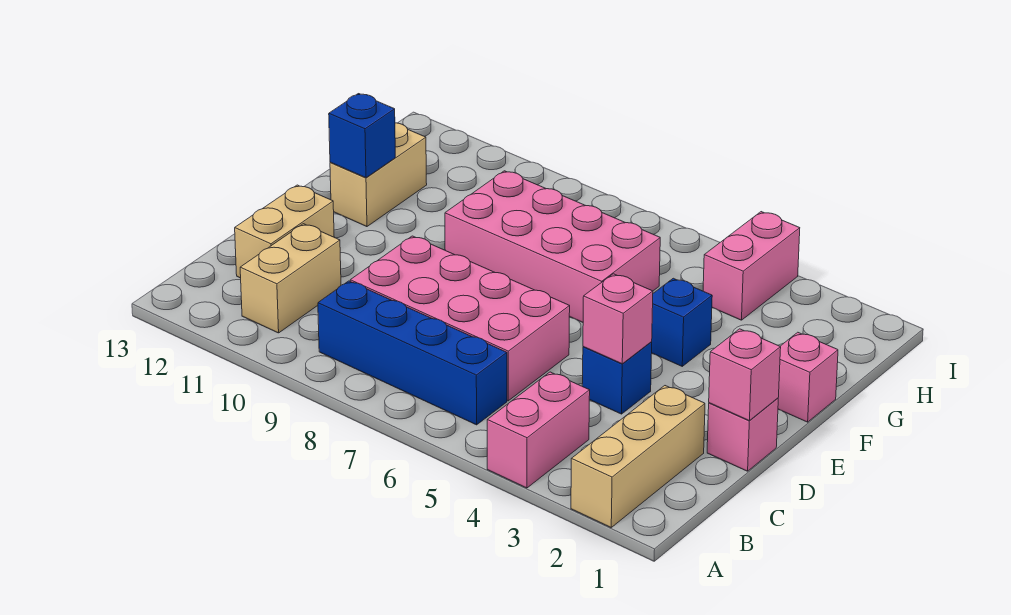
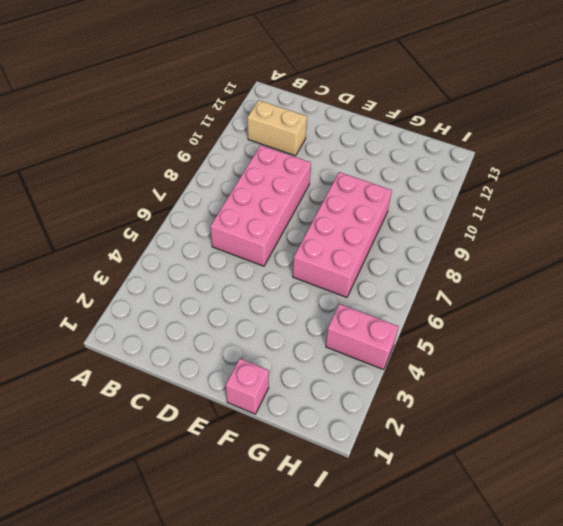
none -> tan brick A2:C2 level 1
none -> pink brick A4:B4 level 1
none -> blue brick B6:B9 level 1

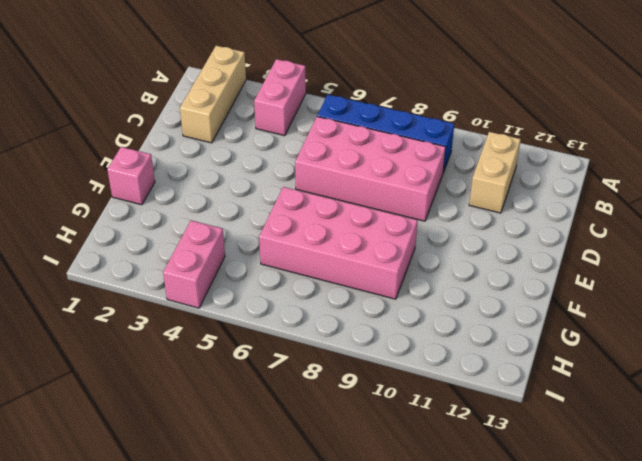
none -> tan brick C12:D12 level 1
none -> pink brick D1 level 1
none -> blue brick D4 level 1

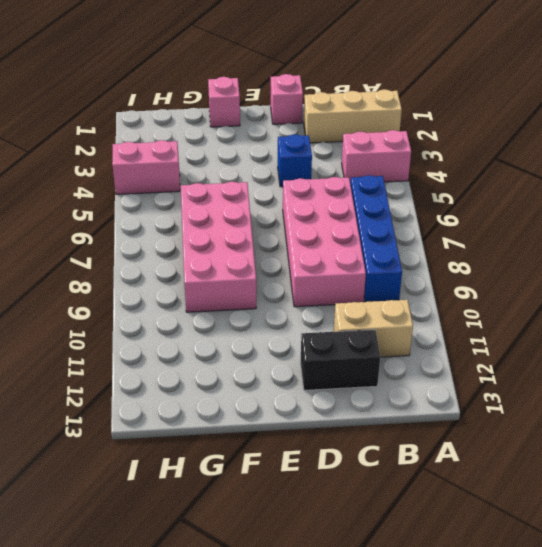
black brick C12:D12 level 1 -> tan brick C12:D12 level 1
none -> blue brick F4 level 1
none -> tan brick F12:G12 level 1
none -> pink brick D1 level 2

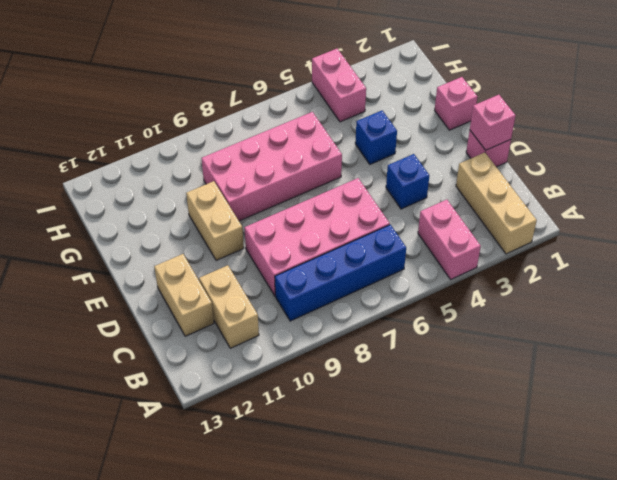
tan brick E10:F10 level 1 -> tan brick F12:G12 level 1
none -> pink brick D4 level 2
none -> blue brick F12 level 2

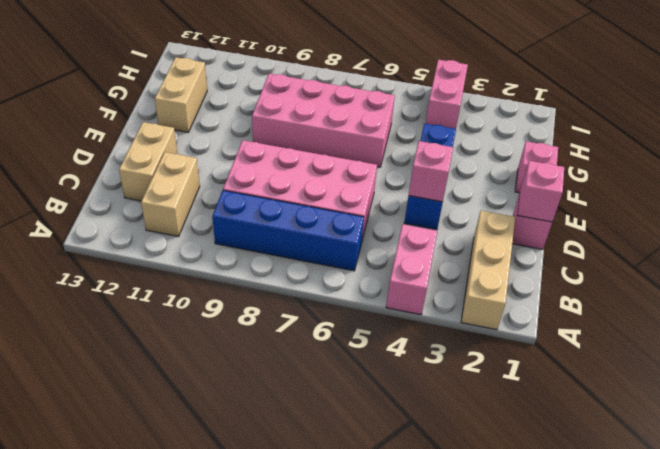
none -> blue brick F12 level 2

